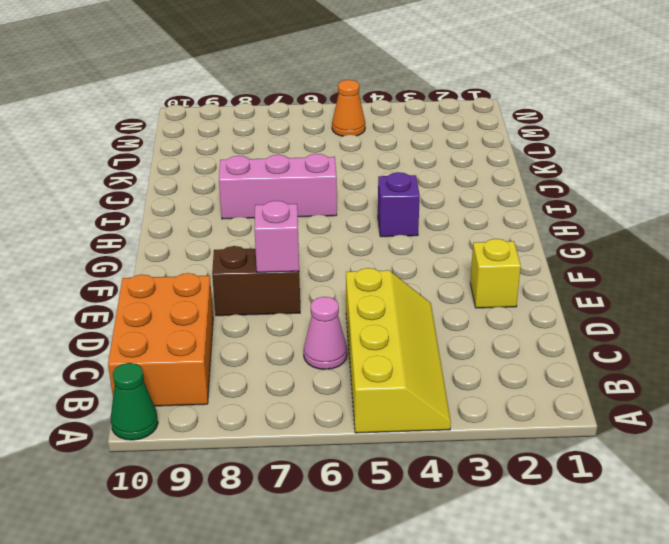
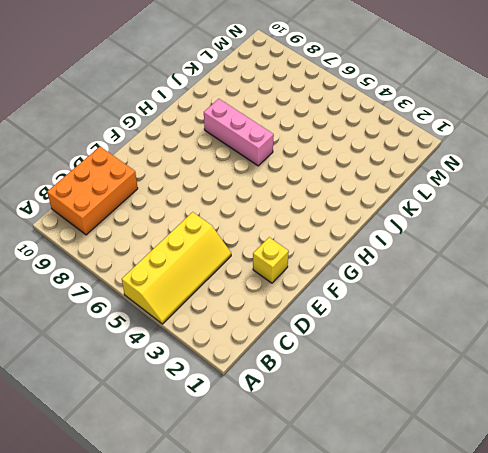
none -> green cone A10 level 1
none -> pink cone C6 level 1

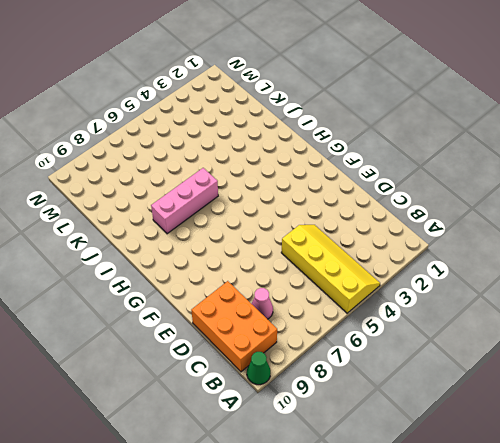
pink cone C8 level 1 -> pink cone C6 level 1
none -> yellow brick E2 level 1
none -> brown brick E7:E8 level 1

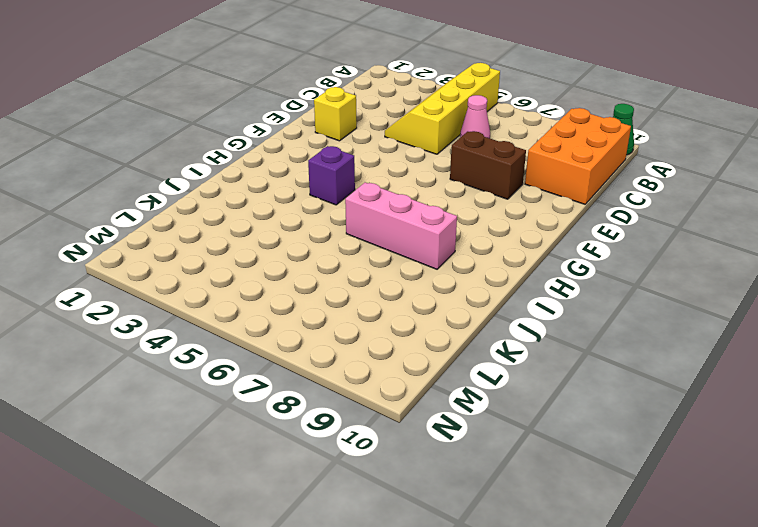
none -> orange cone M5 level 1
none -> pink brick E7 level 2

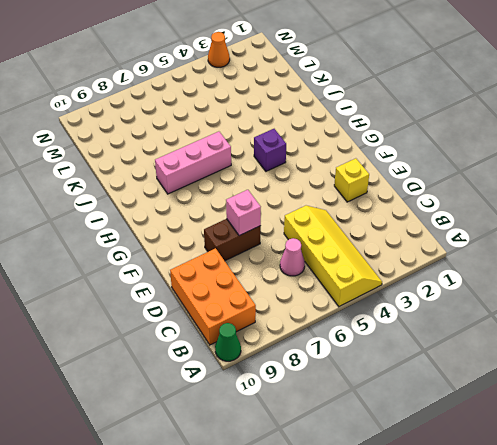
orange cone N3 level 1 -> orange cone M5 level 1

